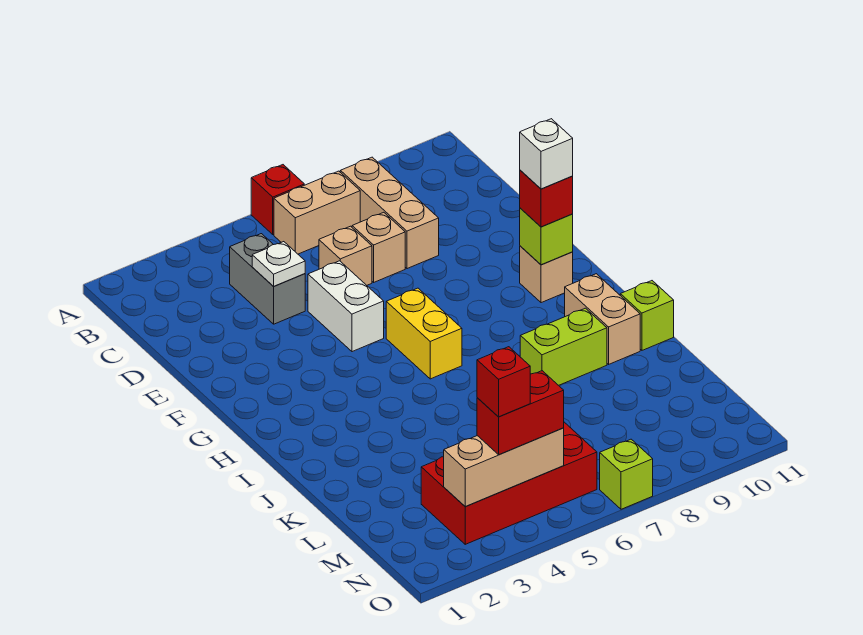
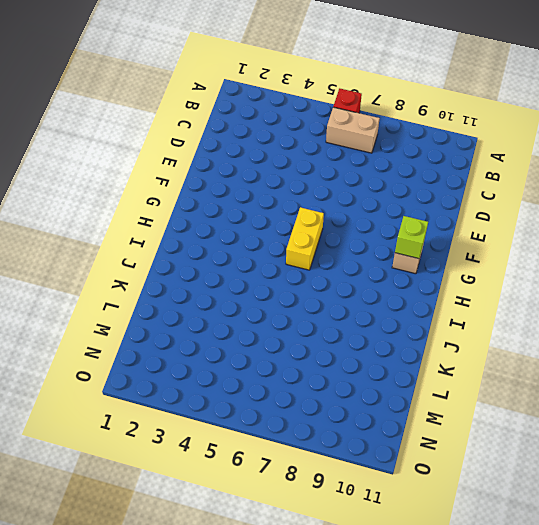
none -> tan brick B8:D8 level 1
none -> grey brick C4:D4 level 1
none -> tan brick D6 level 1

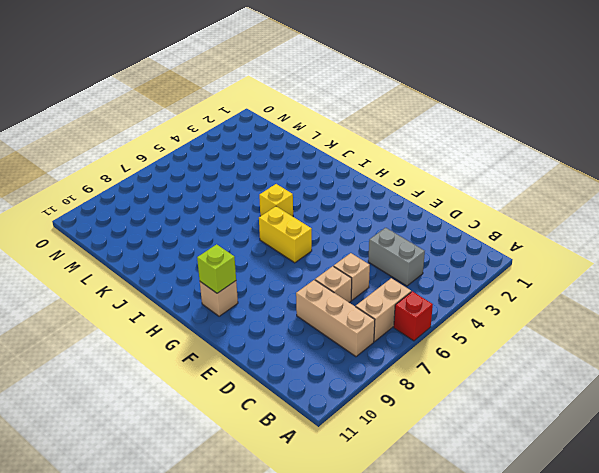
yellow brick I5 level 1 -> none
none -> white brick E5:F5 level 1
none -> tan brick I10:J10 level 1
none -> lime brick J8:J9 level 1

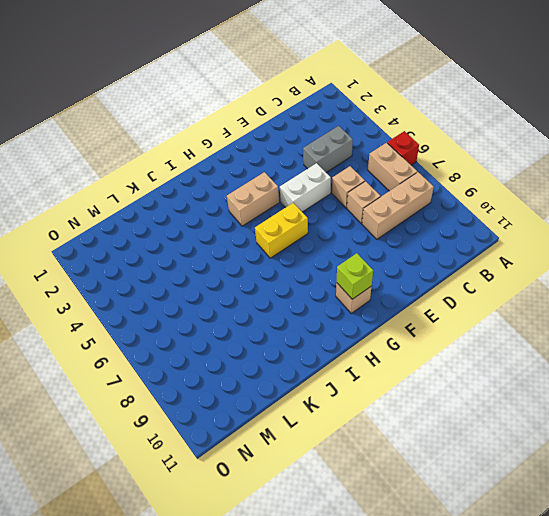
tan brick G4:H4 level 1 -> tan brick I10:J10 level 1
none -> lime brick J8:J9 level 1
none -> lime brick J11 level 1
none -> red brick M3:N6 level 1

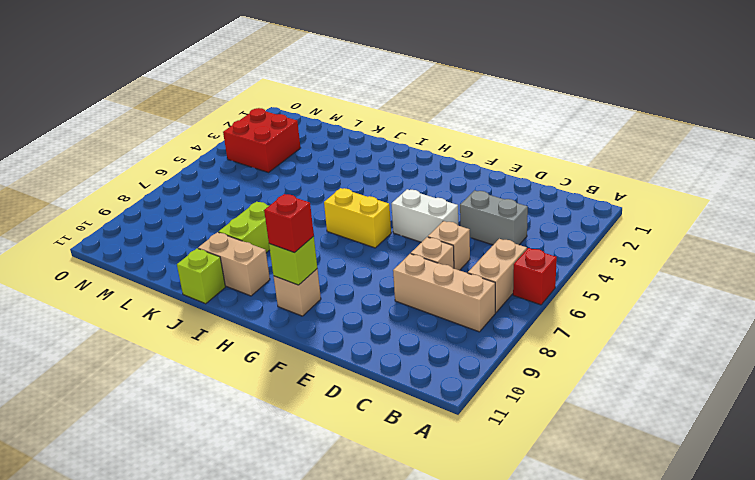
red brick M3:N4 level 1 -> red brick M3:N6 level 1
none -> lime brick O7 level 1
none -> white plate D4 level 2
none -> tan brick N3:N5 level 2

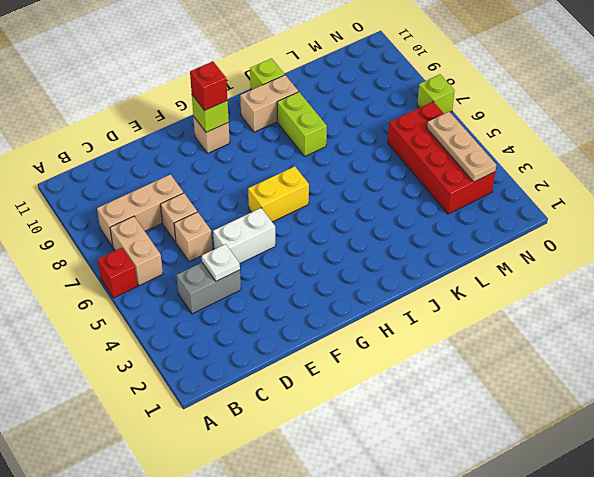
tan plate N3:N5 level 2 -> tan brick N3:N5 level 2
none -> red brick N4:N5 level 3
none -> white brick G10 level 4
none -> red brick N4 level 4

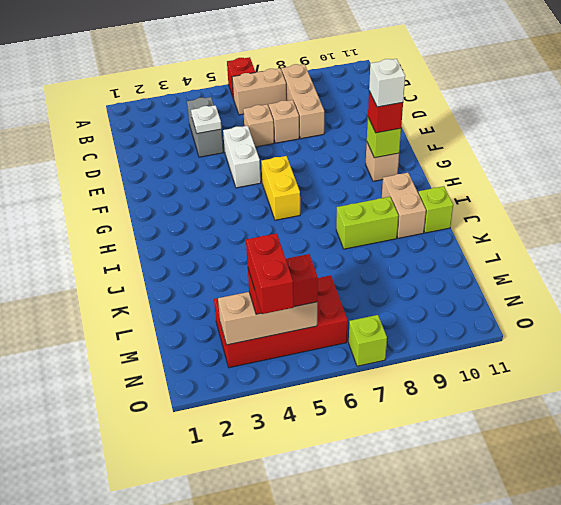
red brick N4:O4 level 4 -> red brick N4 level 4

